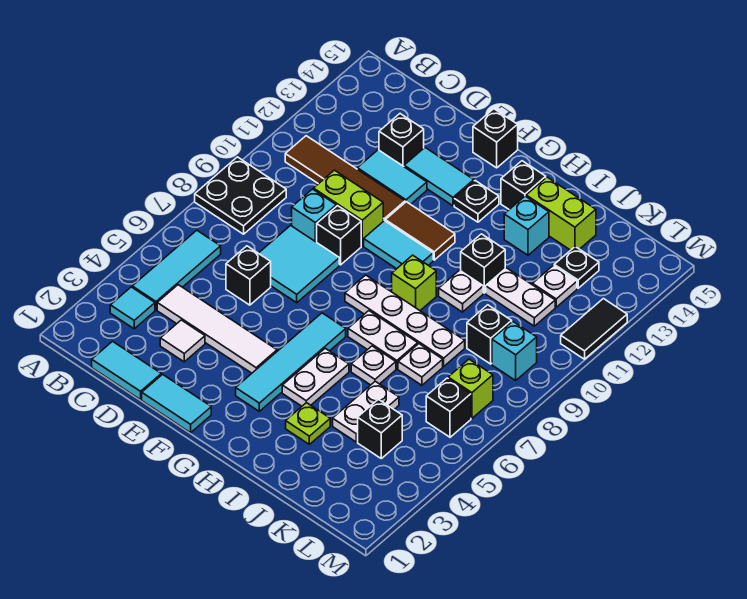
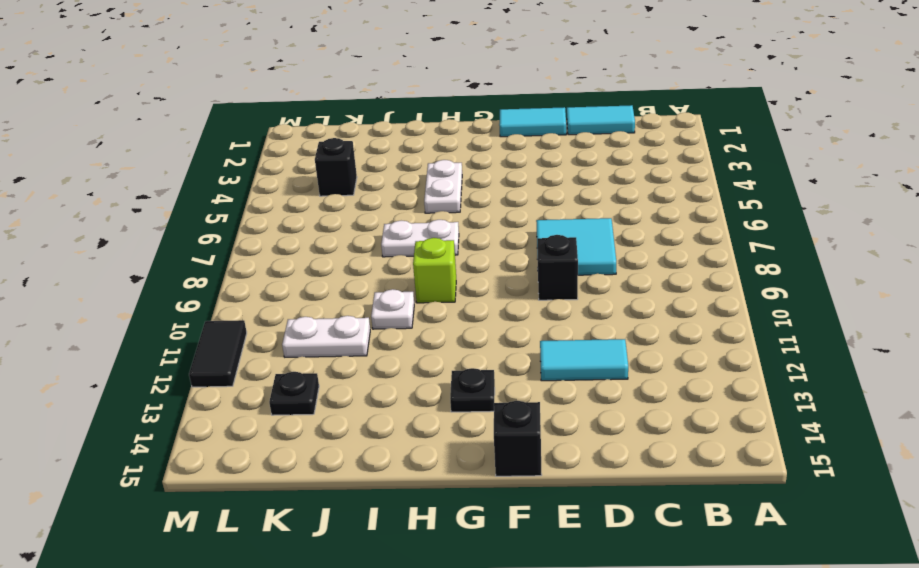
none -> black plate A8:B9 level 1
none -> cyan tile B3 level 1
none -> cyan tile B4:B6 level 1
none -> brown tile B11:E11 level 1

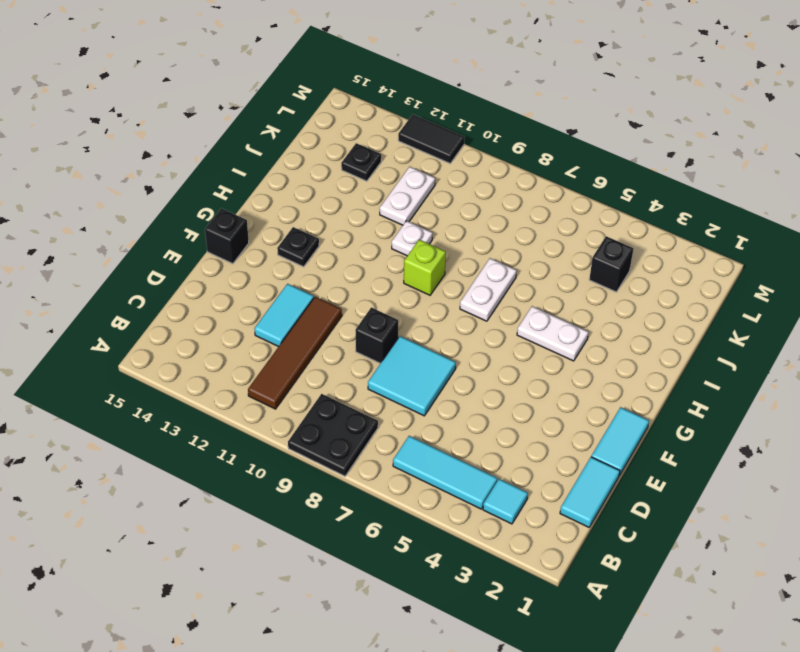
none -> white tile C4:F4 level 1
none -> white tile D3 level 1
none -> black brick D6 level 1
none -> cyan brick D9 level 1

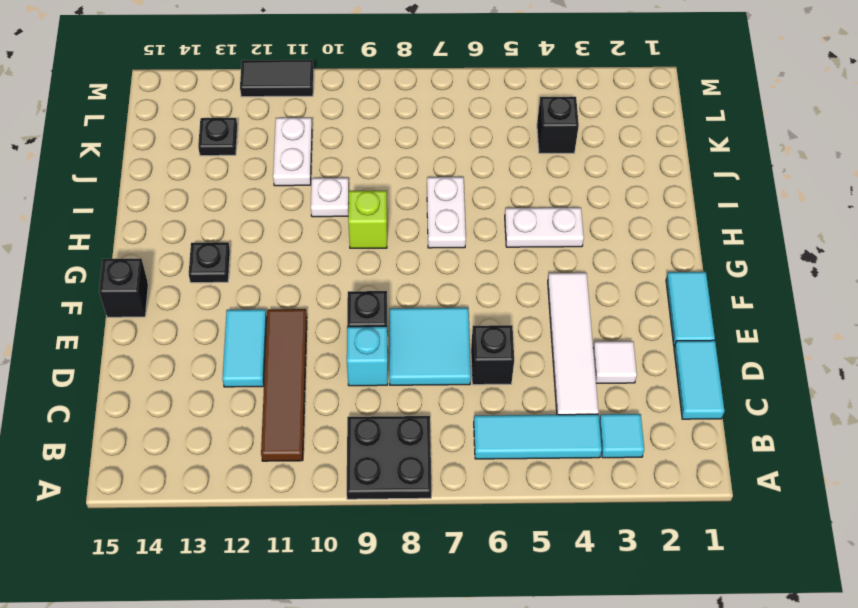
none -> lime brick D10:E10 level 1
none -> black brick D13 level 1
none -> cyan tile E13:F13 level 1
none -> cyan tile F10:G10 level 1

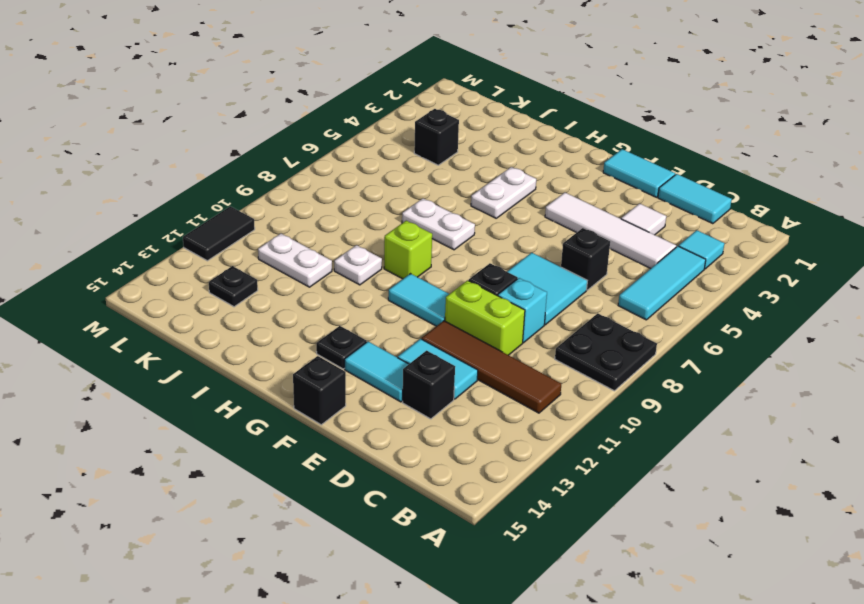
none -> brown tile F11:G11 level 1
none -> cyan tile G3:G6 level 1
none -> white plate G8:J8 level 1
none -> black brick H14 level 1

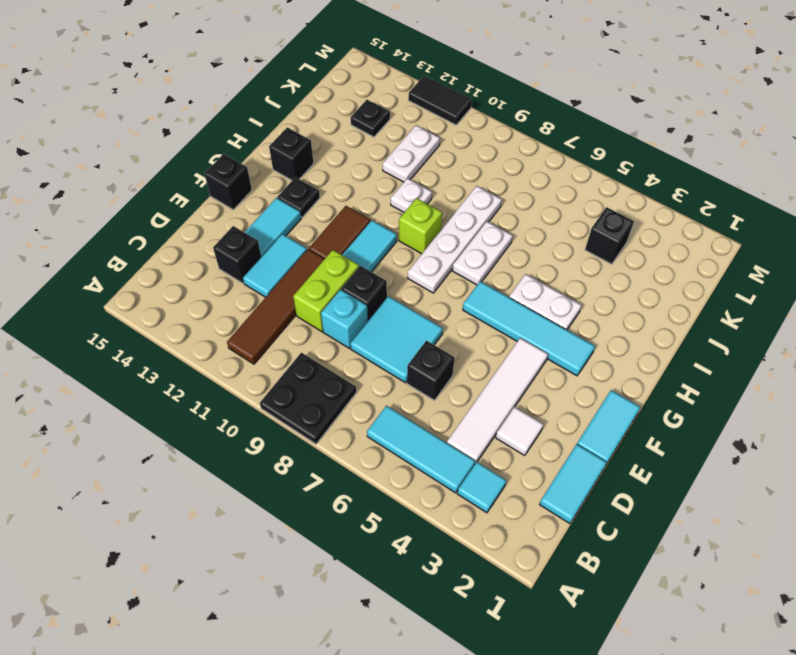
none -> lime plate I3 level 1
none -> white plate I6 level 1
none -> black brick I11 level 1
none -> cyan brick I13 level 1

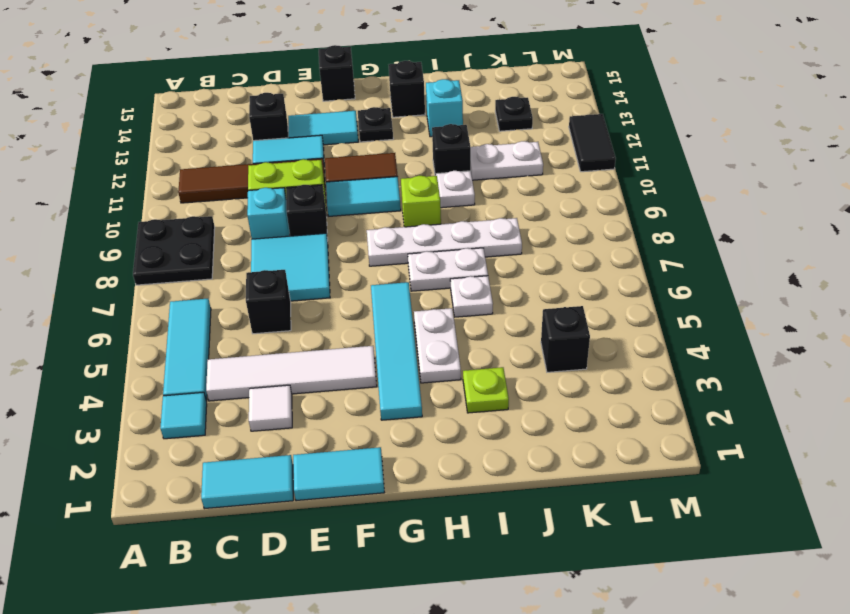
none -> lime brick I14:J14 level 1
none -> white plate J4:J5 level 1
none -> white plate J7 level 1
none -> black brick K9 level 1

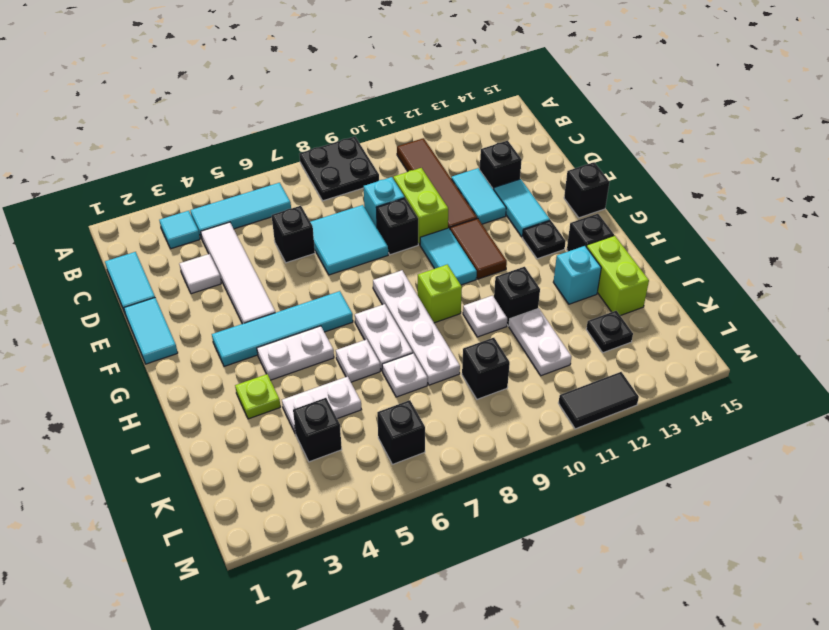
none -> white plate K12 level 1
none -> lime brick L7 level 1
none -> cyan brick L9 level 1

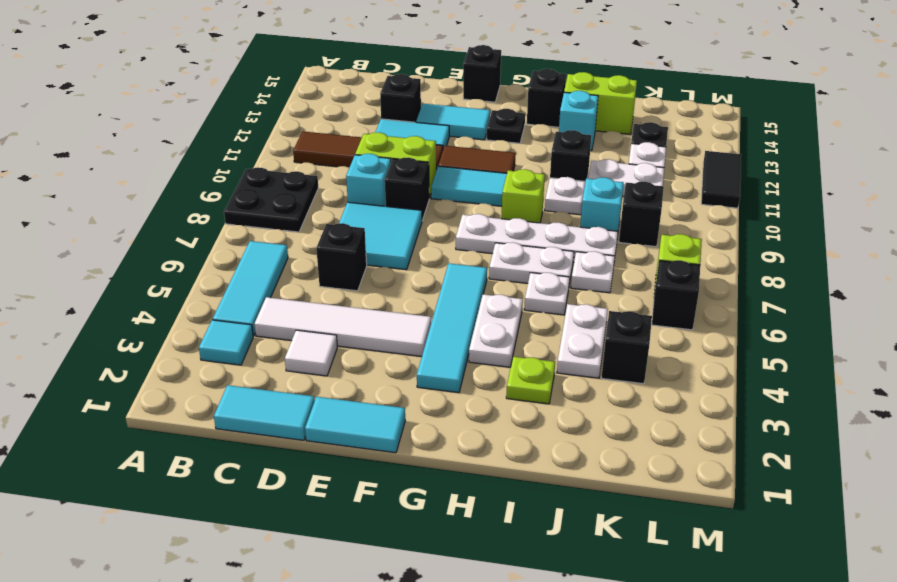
cyan brick J9 level 1 -> cyan brick L9 level 1

